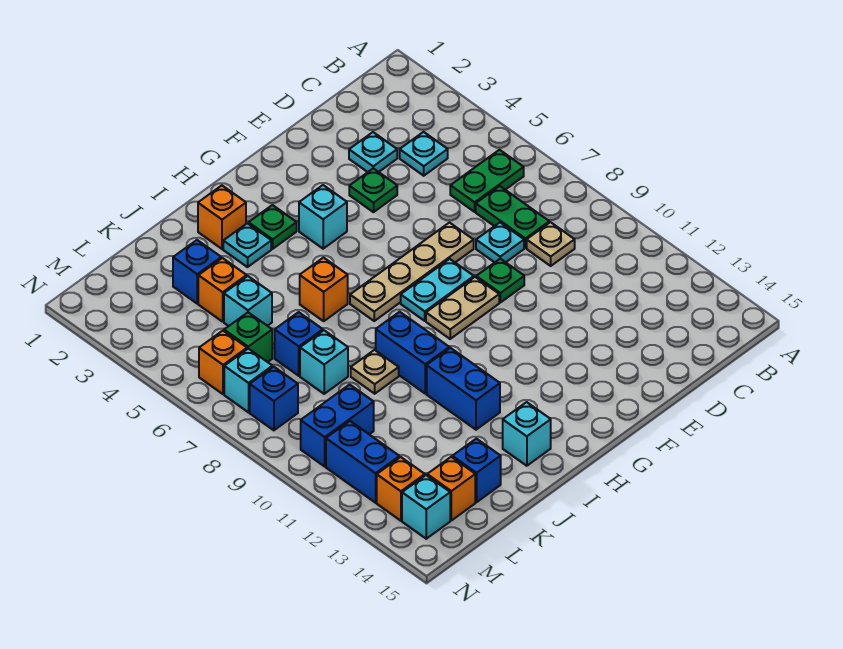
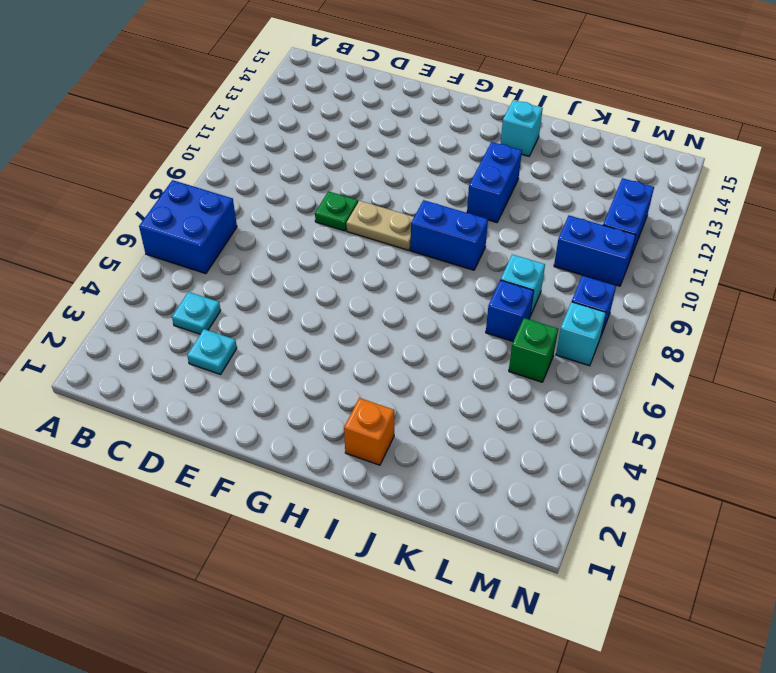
blue brick A6:B7 level 1 -> green plate B6:C6 level 1
blue brick H9:I9 level 1 -> blue brick I9:I10 level 1
none -> green plate C7:C8 level 1
none -> tan plate C9 level 1
none -> cyan plate D8 level 1
none -> green plate E4 level 1

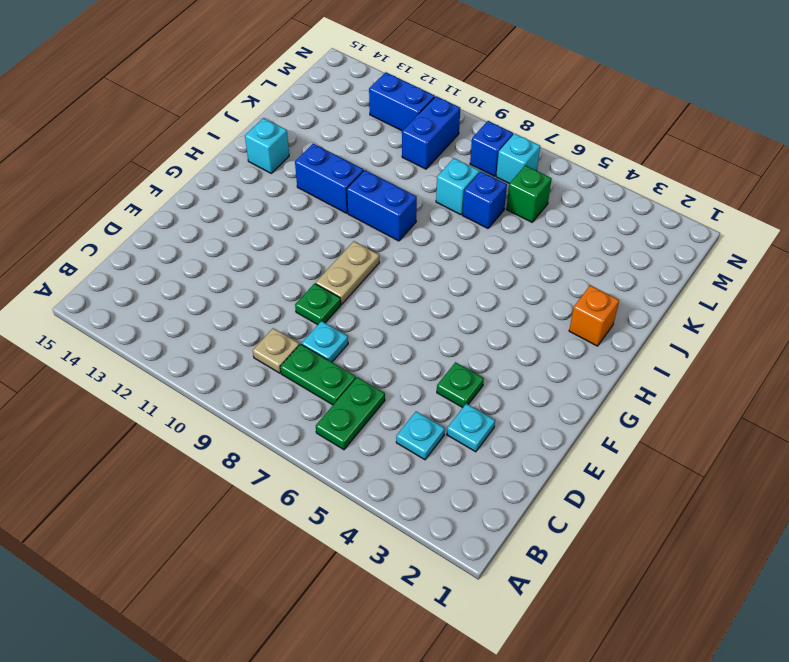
none -> tan plate E7:H7 level 1
none -> cyan plate F8:G8 level 1
none -> cyan brick G4 level 1
none -> green plate H3 level 1

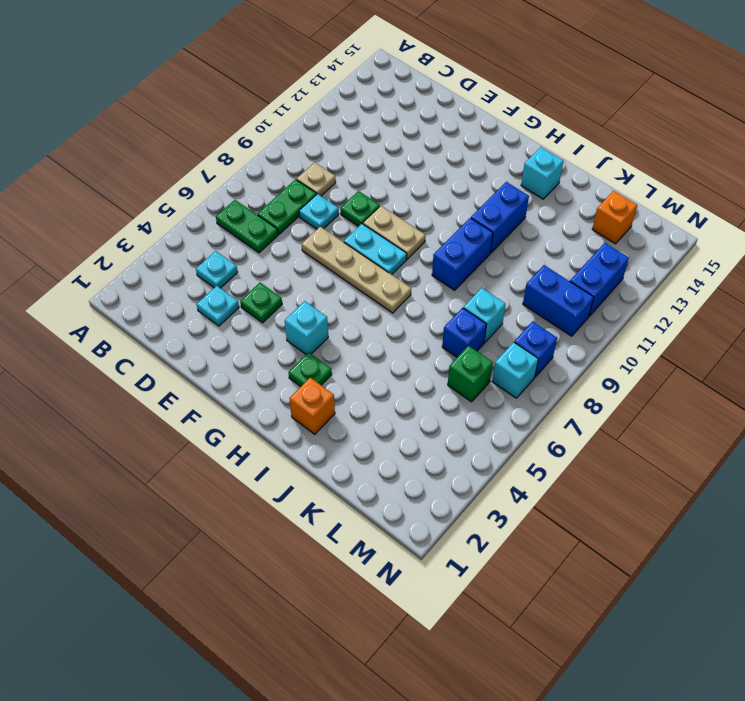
none -> cyan plate I3 level 1
none -> orange brick I6 level 1
none -> tan plate J9 level 1
none -> blue brick K3 level 1

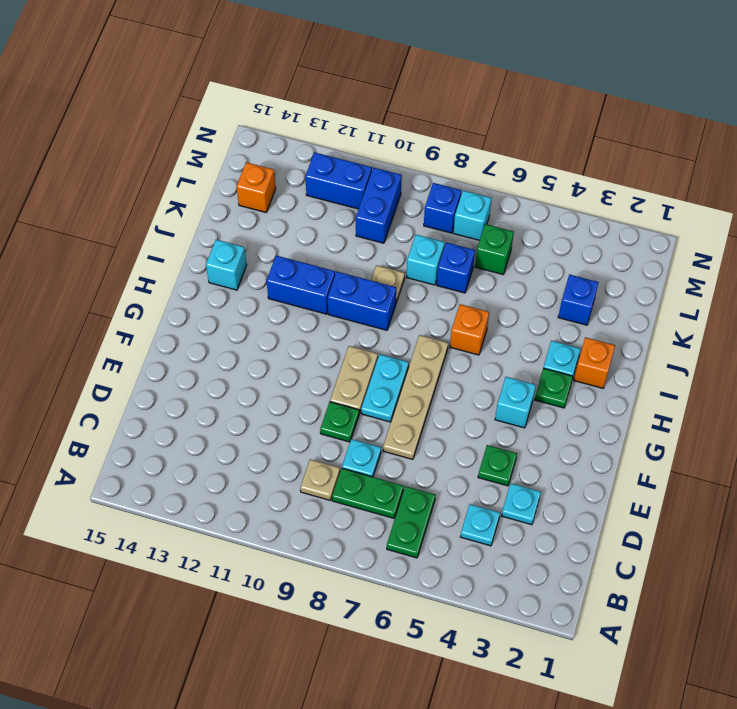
none -> orange brick K4 level 1
none -> cyan brick K5 level 1
none -> blue brick K14 level 1
none -> orange brick M6 level 1

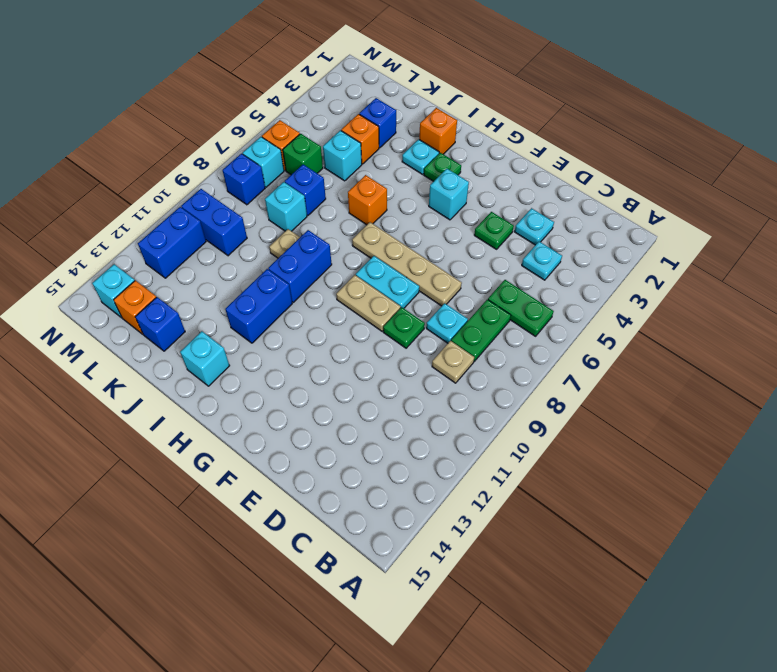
none -> orange brick M13 level 1

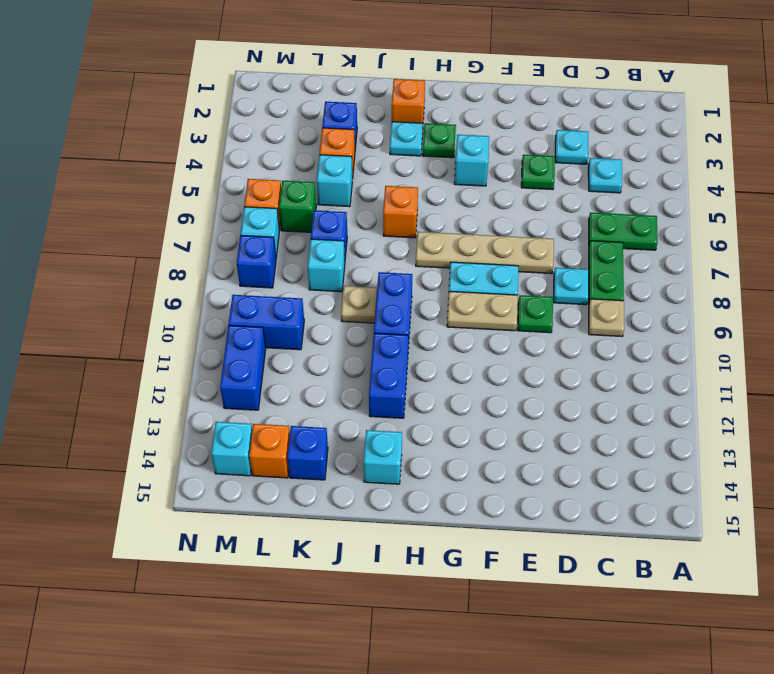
none -> orange brick M13 level 1

